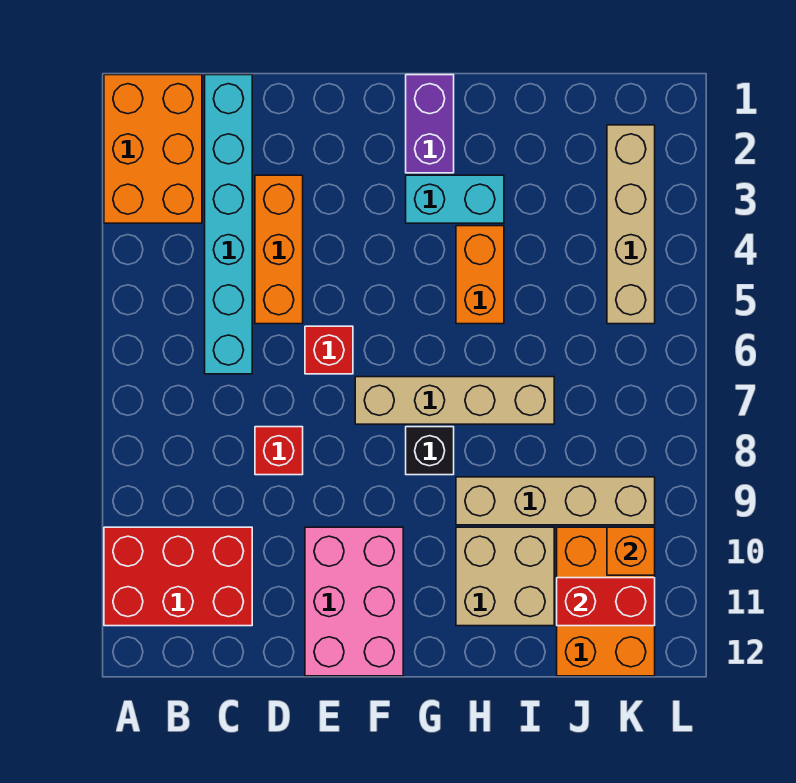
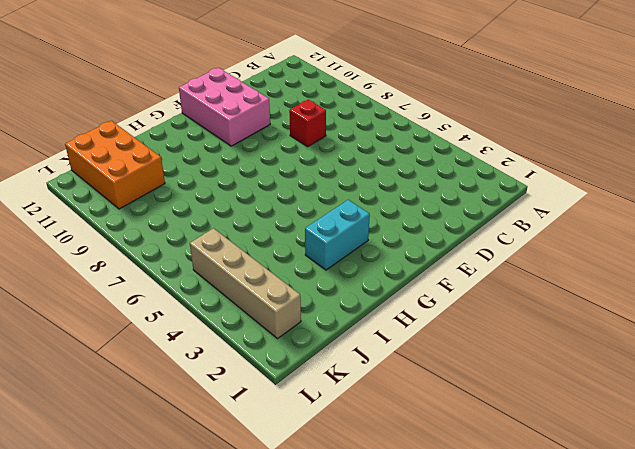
none -> orange brick A1:B3 level 1
none -> red brick A10:C11 level 1
none -> cyan brick C1:C6 level 1

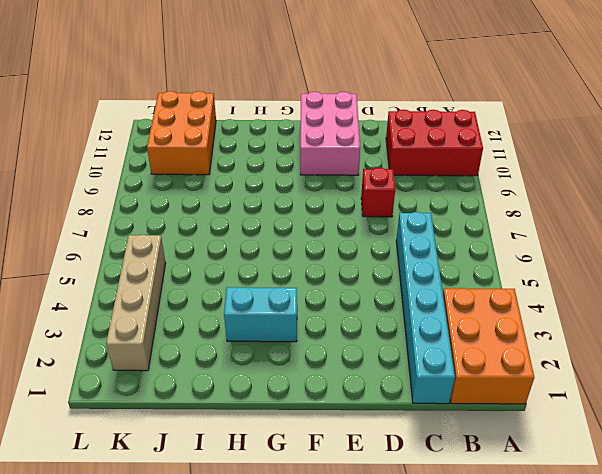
none -> orange brick D3:D5 level 1
none -> red brick E6 level 1
none -> tan brick F7:I7 level 1

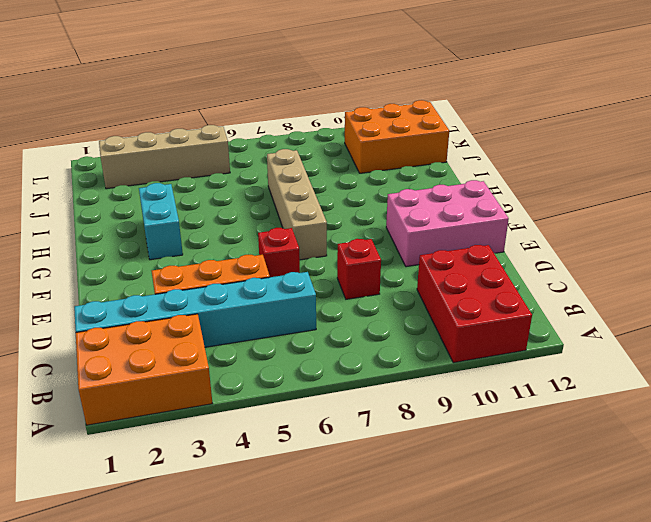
none -> purple brick G1:G2 level 1
none -> black brick G8 level 1
none -> orange brick H4:H5 level 1

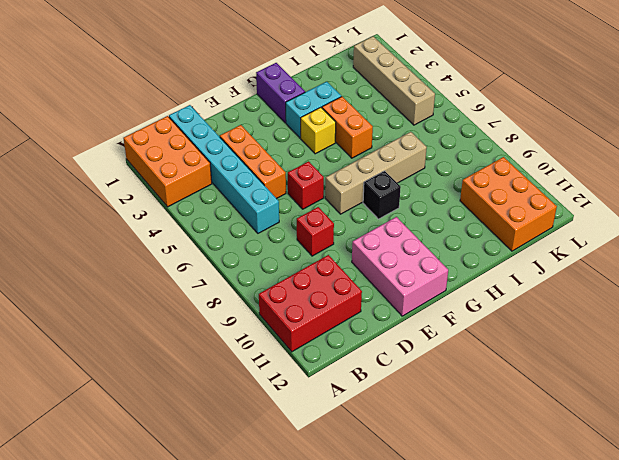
yellow brick G4 level 1 -> none
none -> tan brick H9:K9 level 1
none -> tan brick H10:I11 level 1
none -> red brick J11:K11 level 2

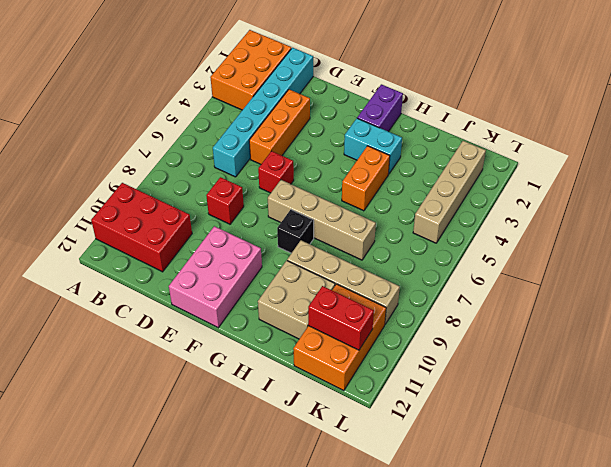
none -> orange brick K10 level 2

